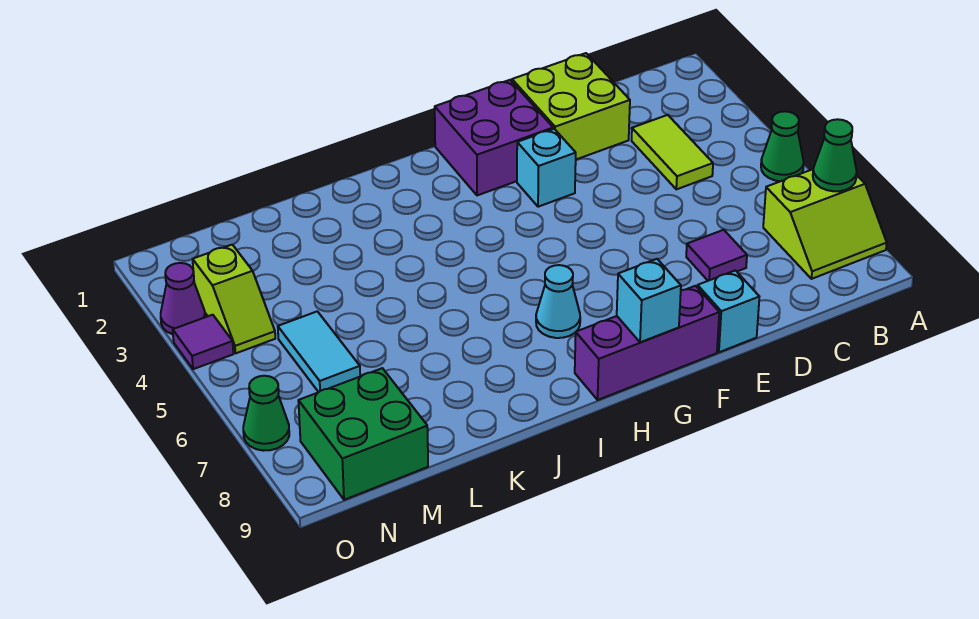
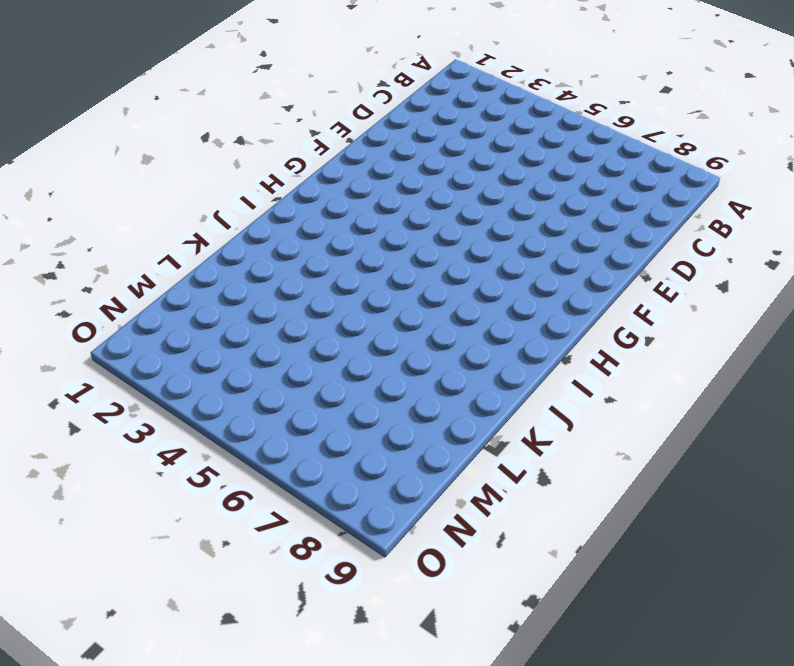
none -> green cone A5 level 1
none -> lime slope A7:B8 level 1 top 7
none -> lime tile C3:C4 level 1

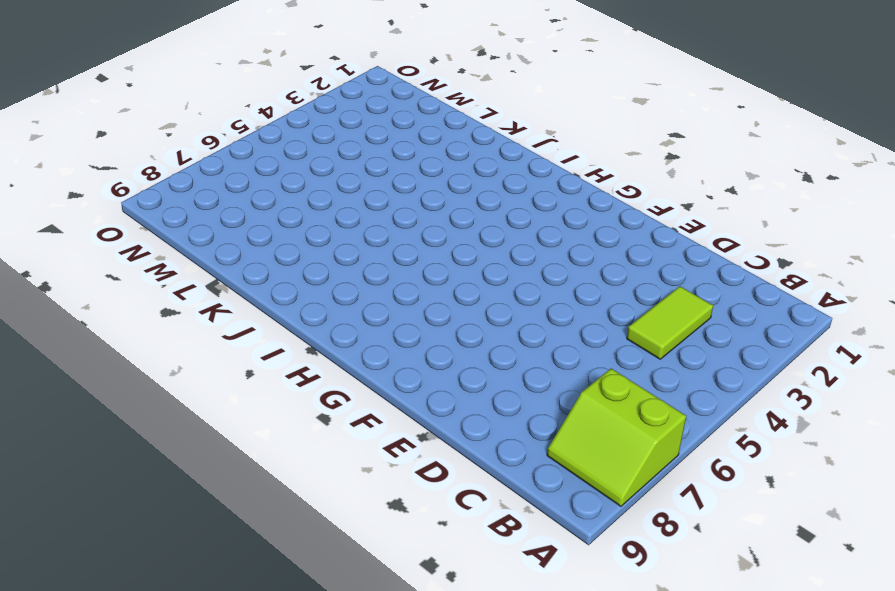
none -> green cone A5 level 1
none -> lime brick D1:E2 level 1
none -> purple tile D7 level 1

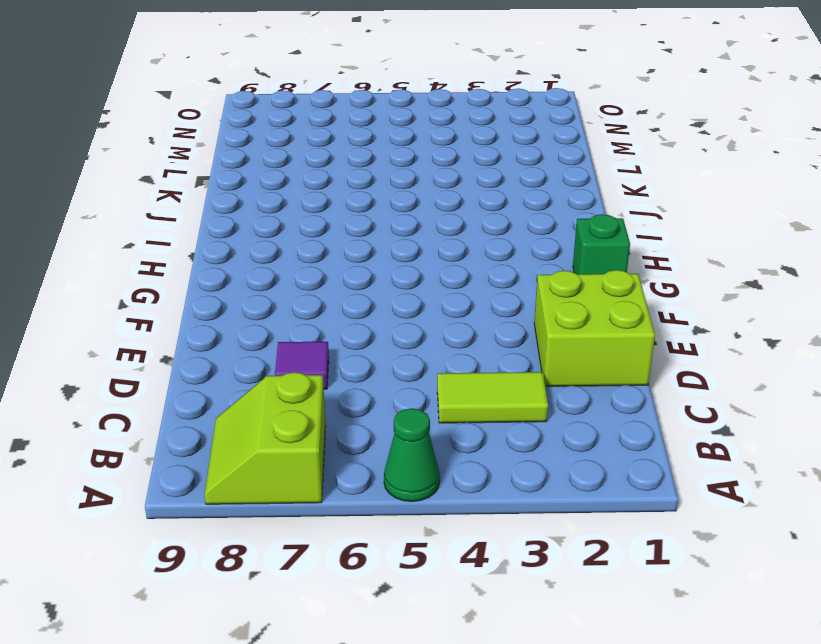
green brick G1 level 1 -> purple brick F1:G2 level 1
none -> cyan brick E9 level 1
none -> cyan brick F3 level 1
none -> purple brick F9:H9 level 1

